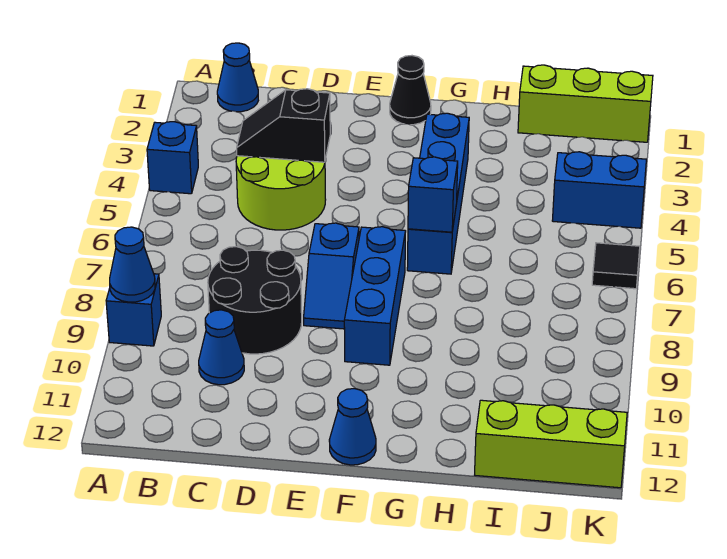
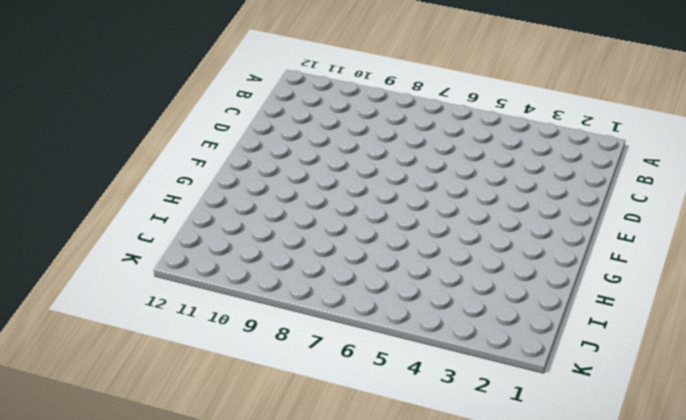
none -> blue brick A4 level 1
none -> blue brick A9 level 1
none -> blue cone B1 level 1

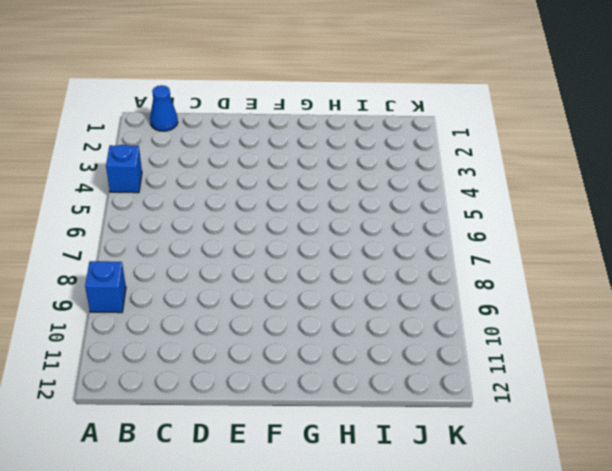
none -> lime round brick C4:D5 level 1
none -> black round brick C8:D9 level 1
none -> blue cone C10 level 1

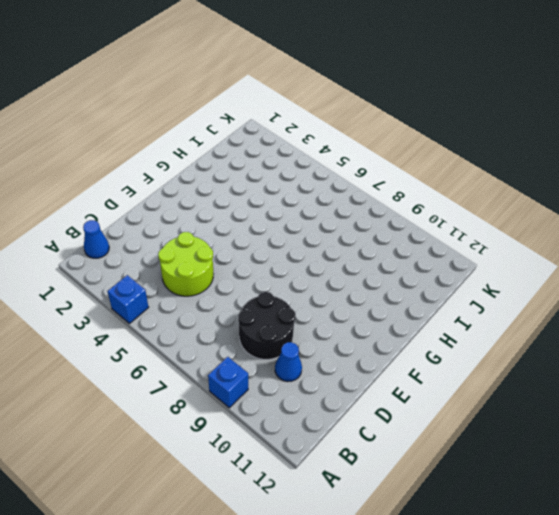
none -> blue slope E7:E8 level 1 top 7
none -> black cone F1 level 1
none -> blue brick F7:F9 level 1

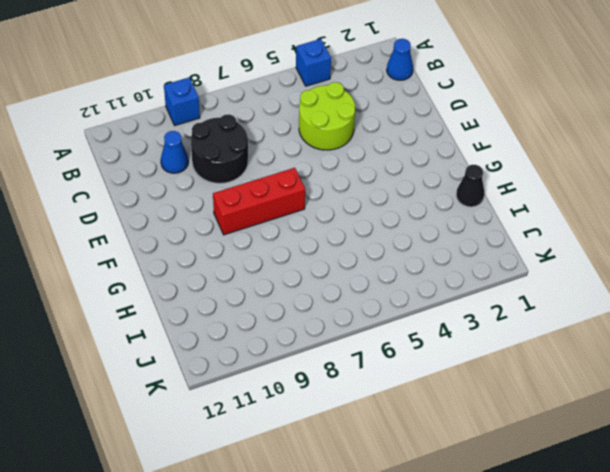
red brick F7:F9 level 1 -> blue brick F7:F9 level 1
black cone H1 level 1 -> black cone F1 level 1
none -> blue slope E7:E8 level 1 top 7
none -> blue cone F12 level 1
none -> blue brick G3:G6 level 1

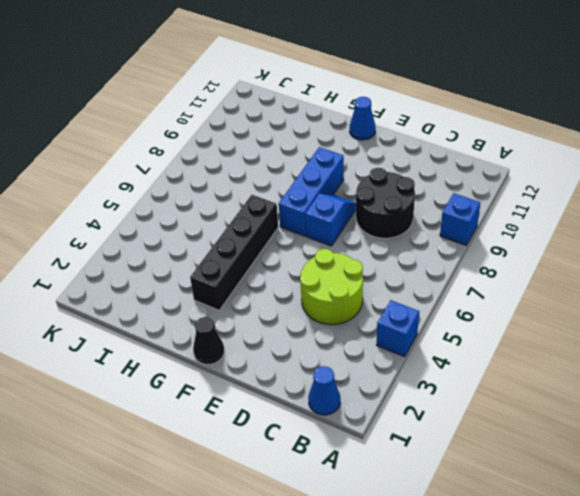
black brick G3:G6 level 1 -> blue brick G3:G6 level 1
none -> blue cone C10 level 1
none -> lime brick I1:K1 level 1
none -> lime brick I12:K12 level 1

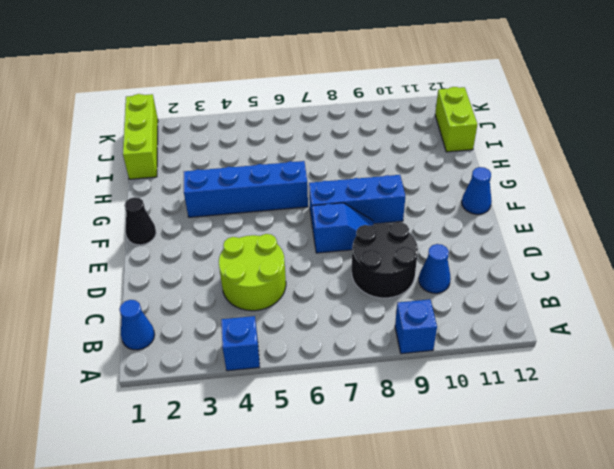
lime brick I12:J12 level 1 -> lime brick I12:K12 level 1
none -> blue brick J4:K4 level 1
none -> black tile K6 level 1
none -> blue cone A9 level 2

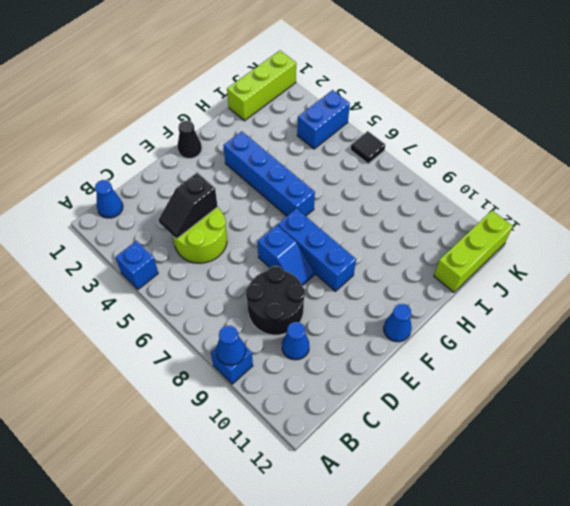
none -> blue brick G6 level 2

